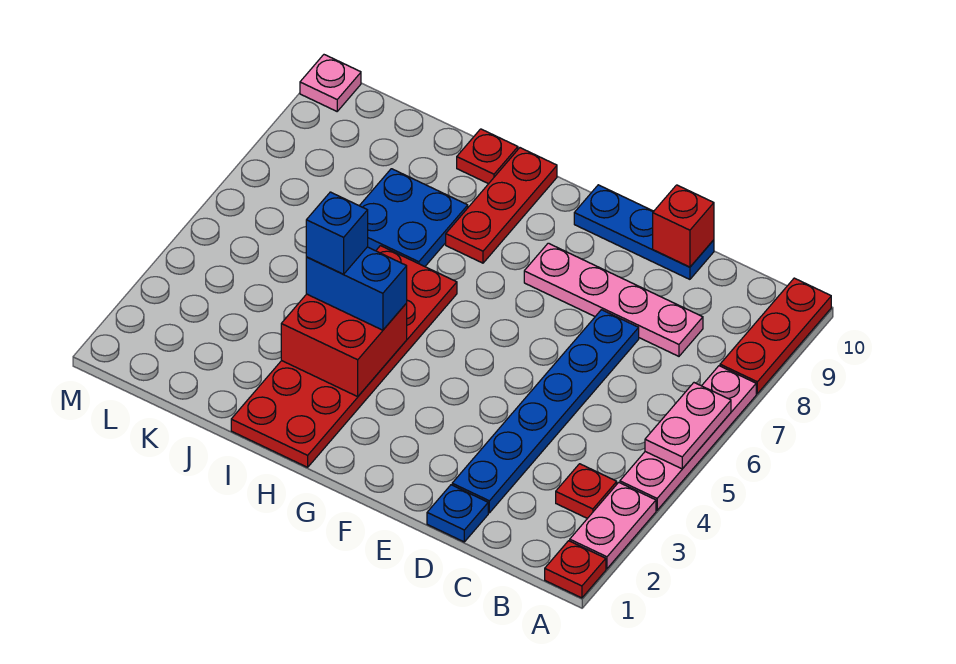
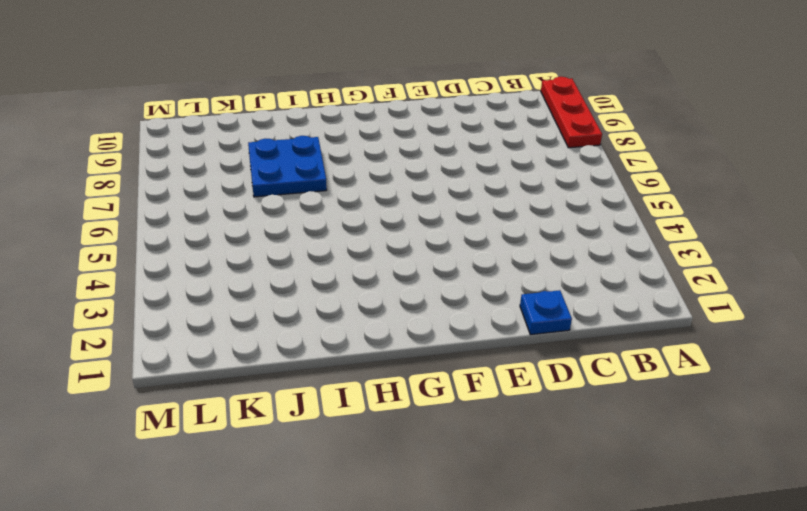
none -> red plate A1 level 1
none -> pink plate A2:A3 level 1
none -> pink plate A4:A7 level 1

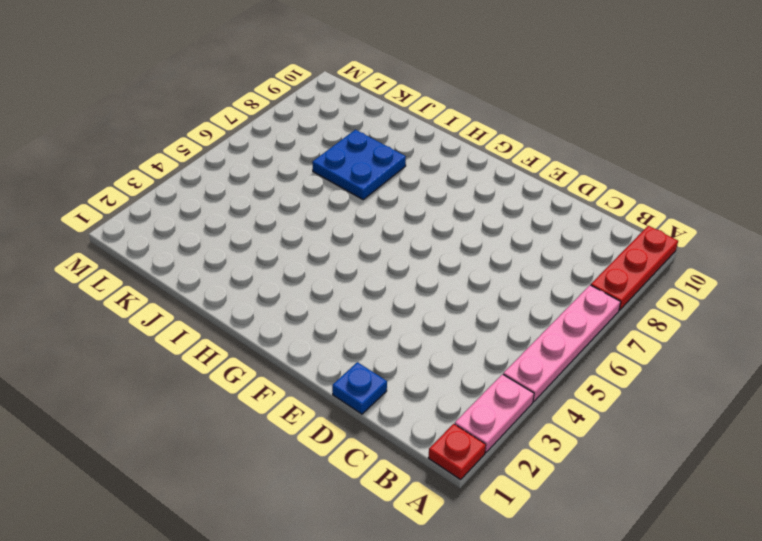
none -> red plate B3 level 1
none -> pink plate C8:F8 level 1
none -> blue plate D2:D7 level 1

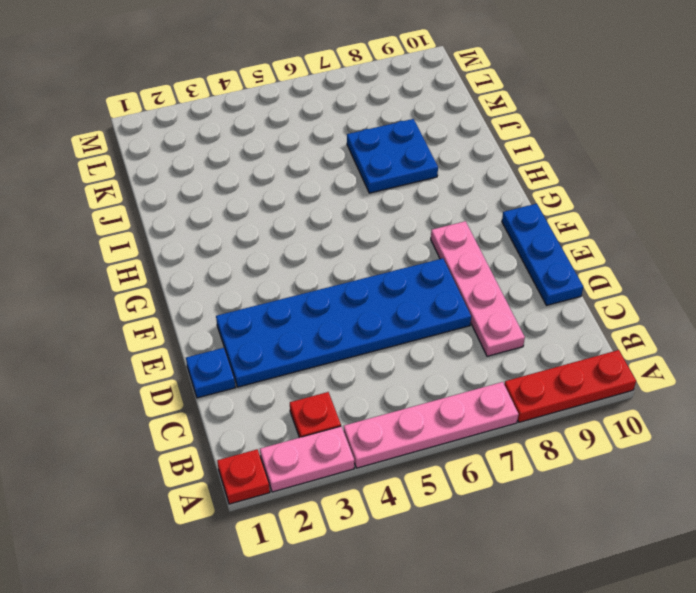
blue plate D2:E7 level 1 -> blue plate D2:D7 level 1
none -> red plate H1:I6 level 1
none -> red plate H8:H10 level 1
none -> red plate I10 level 1

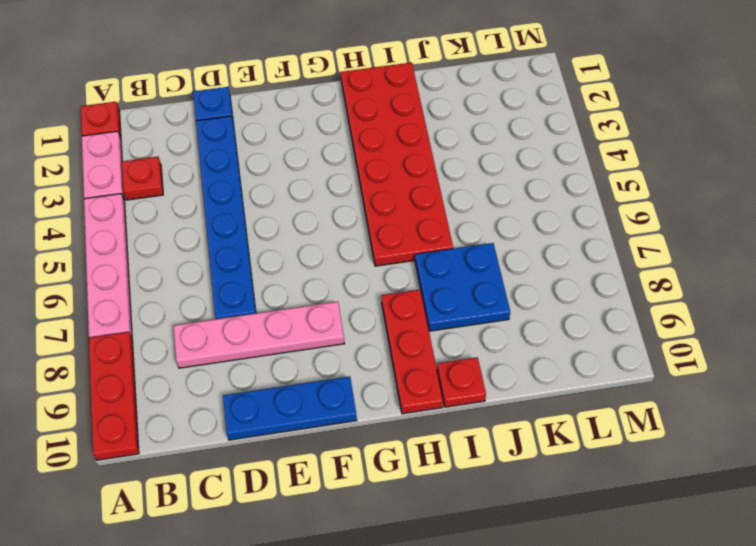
none -> pink plate M10 level 1
none -> pink plate A5:A6 level 2
none -> red brick D10 level 2

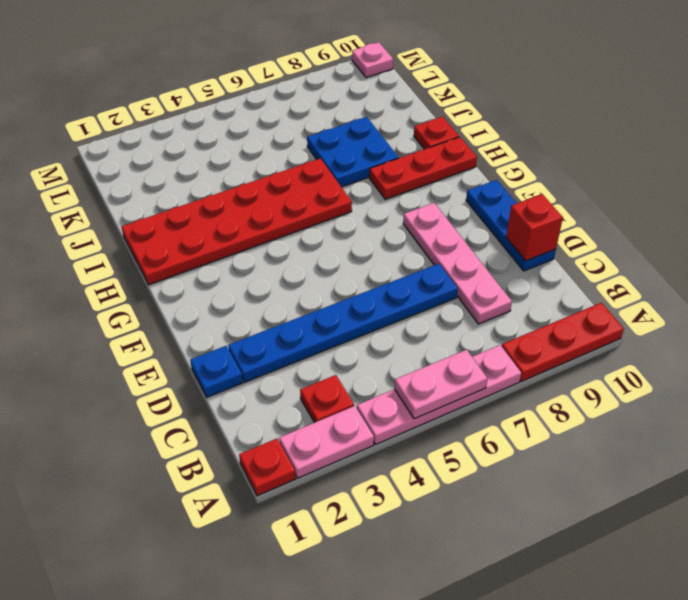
none -> red brick H3:I4 level 2
none -> blue brick H4:I4 level 3
none -> blue brick I4 level 4

